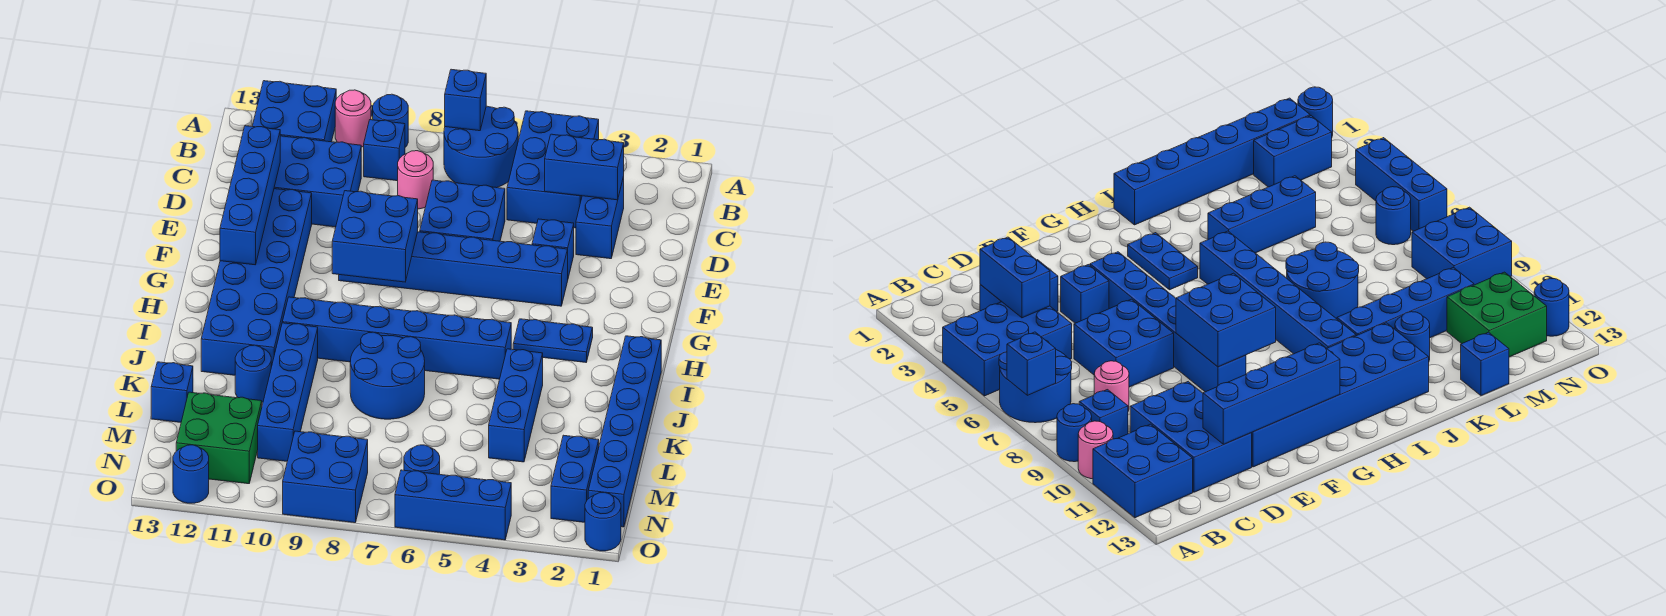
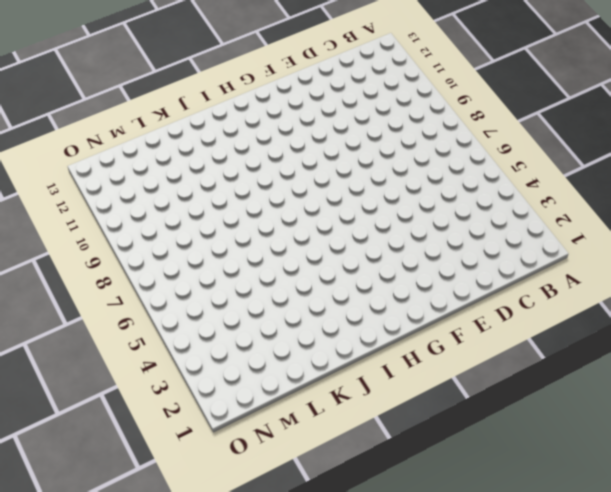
none -> blue brick A4:C5 level 1
none -> blue round brick A6:B7 level 1
none -> blue round brick A9 level 1
none -> pink round brick A10 level 1

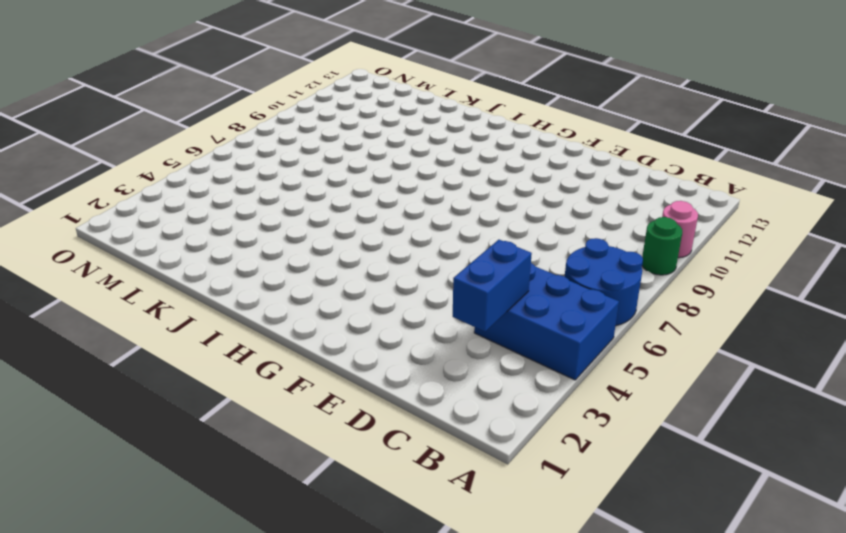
green round brick A9 level 1 -> blue round brick A9 level 1
none -> blue brick A11:B12 level 1
none -> blue brick B9 level 1
none -> blue brick C3:D3 level 1
none -> pink round brick C8 level 1

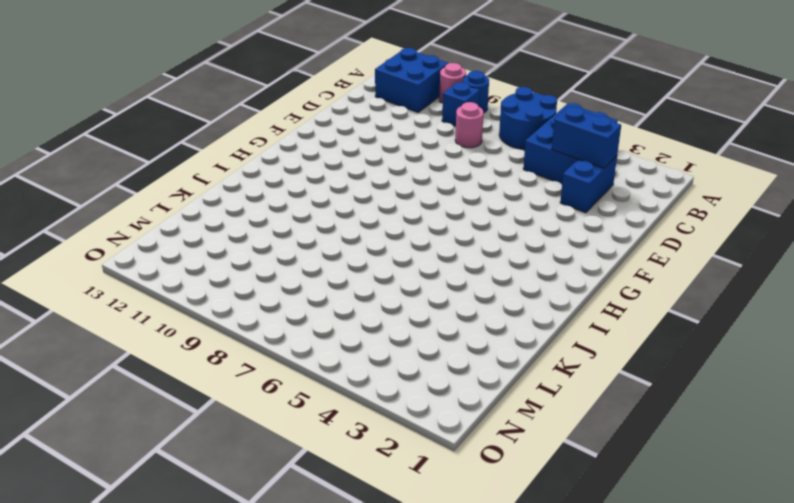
none -> blue brick C10:D12 level 1
none -> blue brick D6:E7 level 1
none -> blue brick E4 level 1
none -> blue brick E11:J12 level 1

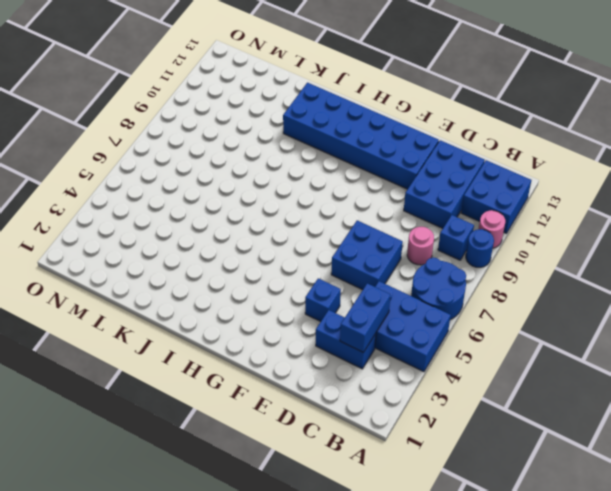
none -> blue brick F4:F9 level 1
none -> blue plate H3:H4 level 1
none -> blue brick I1:N1 level 1
none -> blue brick I5:I10 level 1

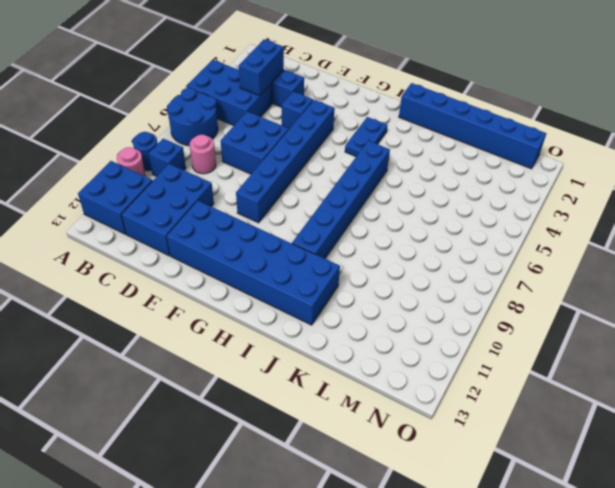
none -> blue brick J4:L4 level 1
none -> blue round brick J7:K8 level 1
none -> blue brick J10:M10 level 1
none -> blue round brick K11 level 1

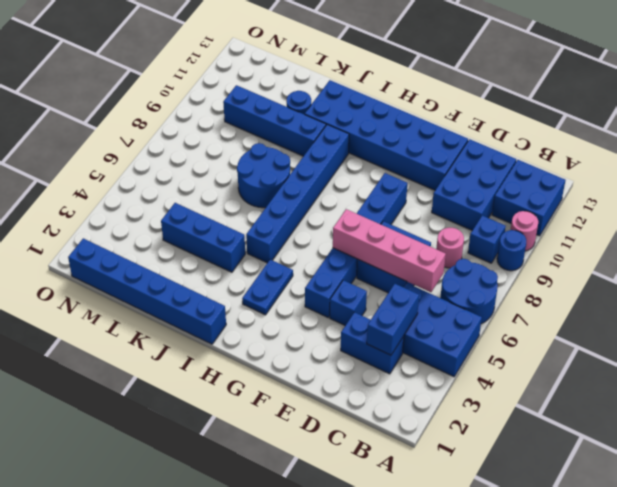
pink brick C6:F6 level 2 -> none
none -> blue brick L13 level 1
none -> blue brick M2:N2 level 1
none -> green brick M11:N12 level 1
none -> blue round brick N6 level 1

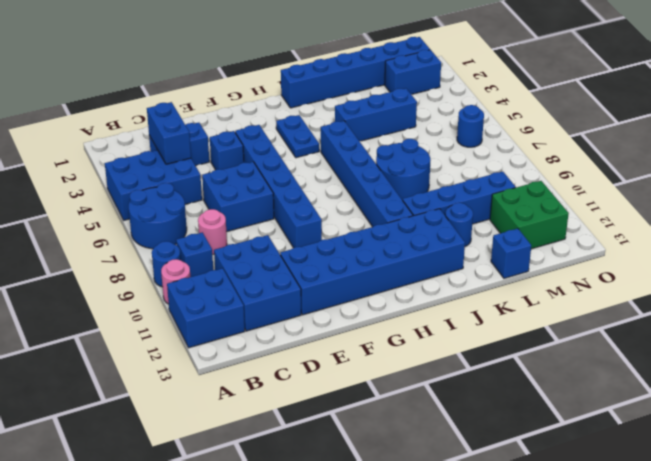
none -> blue brick N8:O9 level 1
none -> blue round brick O1 level 1
none -> blue brick O4:O6 level 1
none -> blue round brick O12 level 1

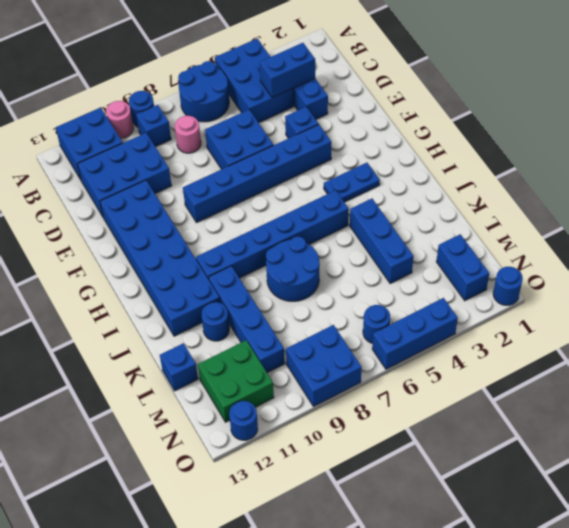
none -> blue brick I1:N1 level 1
none -> blue brick A7 level 2
none -> blue brick D12:G12 level 2
none -> blue brick F8:G9 level 2

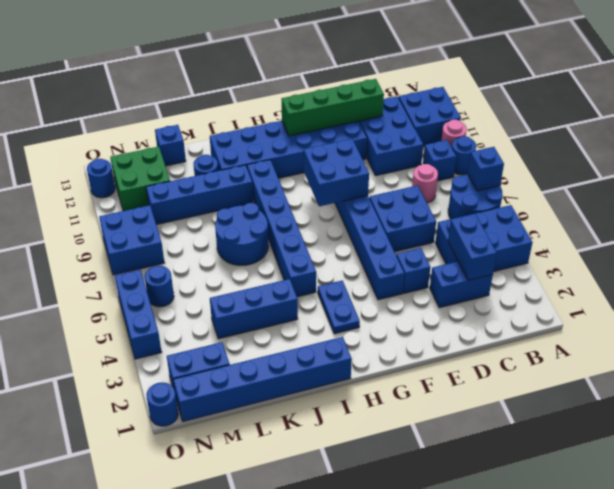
green brick D12:G12 level 2 -> blue brick D12:G12 level 2

